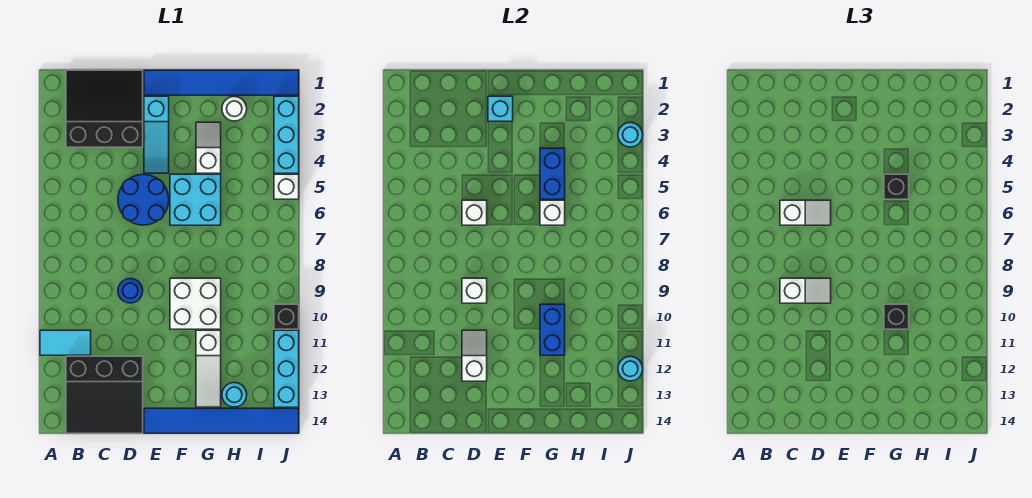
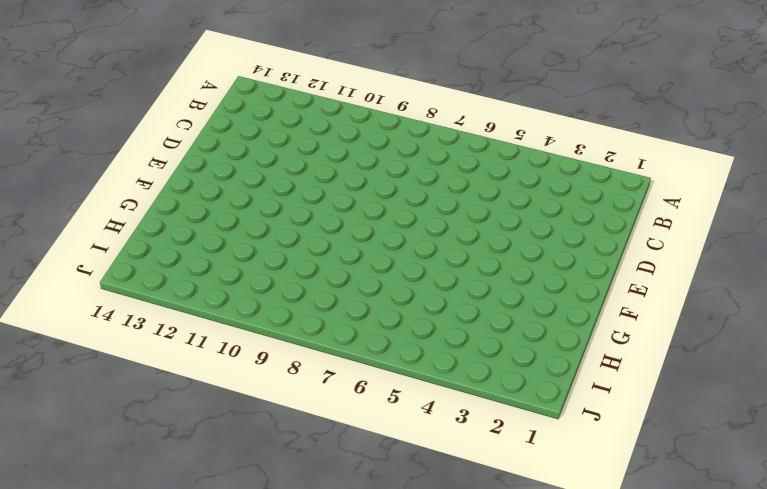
none -> cyan tile A11:B11 level 1
none -> black slope B1:D3 level 1 top 3
none -> black slope B12:D14 level 1 top 12
none -> blue round brick D5:E6 level 1

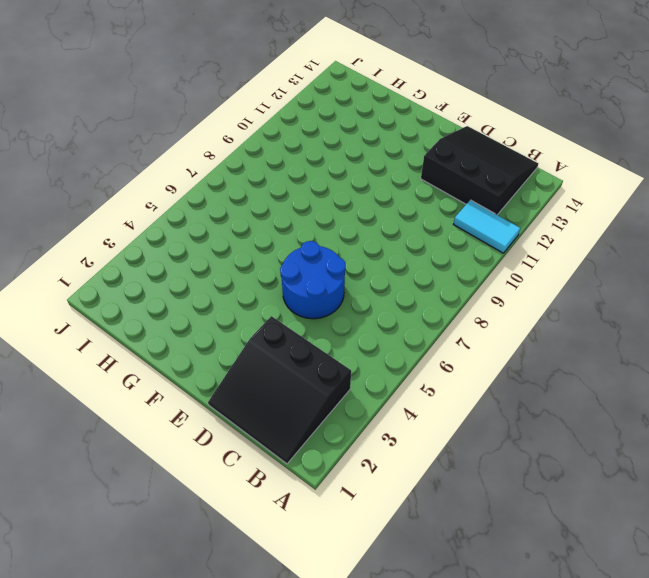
none -> blue round brick D9 level 1
none -> blue tile E1:J1 level 1
none -> cyan slope E2:E4 level 1 top 2
none -> blue tile E14:J14 level 1

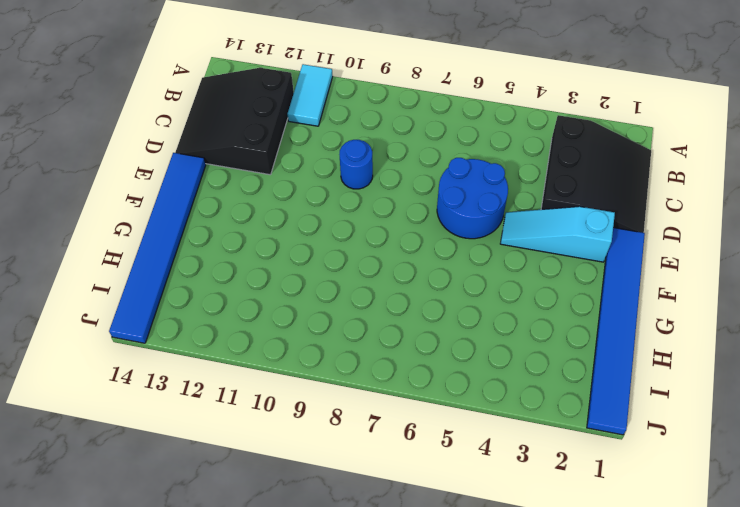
none -> cyan brick F5:G6 level 1
none -> white brick F9:G10 level 1
none -> white slope G3:G4 level 1 top 4
none -> white slope G11:G13 level 1 top 11

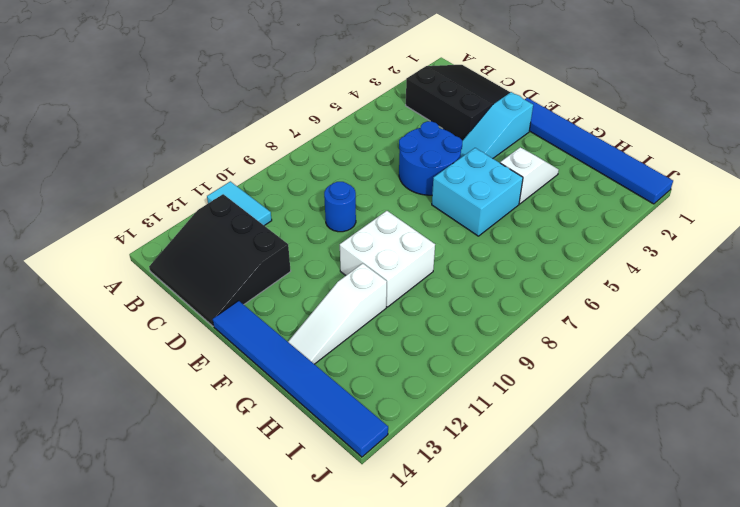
none -> white round brick H2 level 1
none -> cyan round brick H13 level 1
none -> cyan brick J2:J4 level 1
none -> white brick J5 level 1

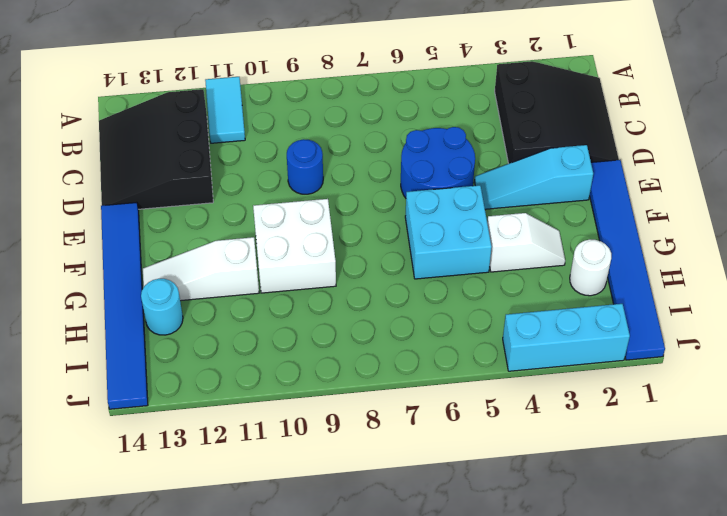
none -> white brick J5 level 1
none -> black brick J10 level 1
none -> cyan brick J11:J13 level 1
none -> white brick D6 level 2

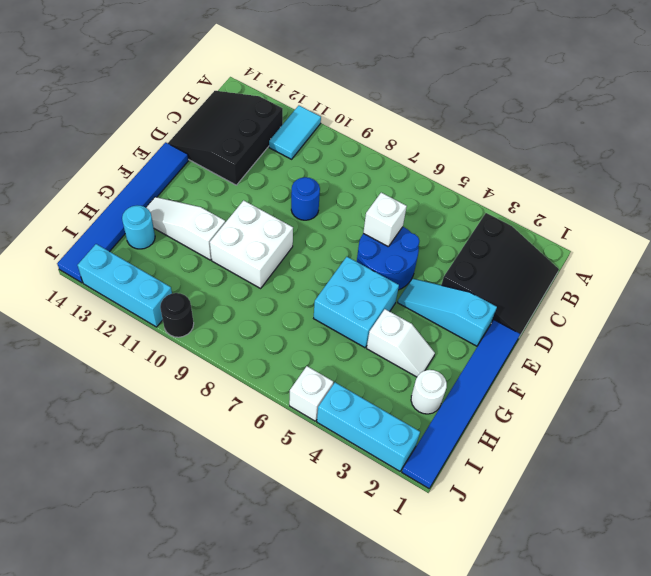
black round brick J10 level 1 -> black brick J10 level 1
none -> white brick D9 level 2
none -> white slope D11:D12 level 2 top 12
none -> cyan brick E2 level 2
none -> blue brick G4:G5 level 2

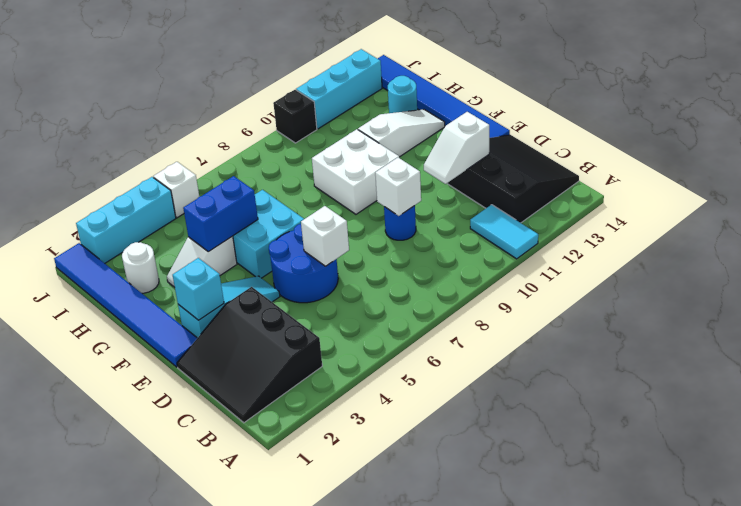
none -> white brick G6 level 2
none -> blue brick G10:G11 level 2
none -> cyan round brick J3 level 2
none -> cyan round brick J12 level 2

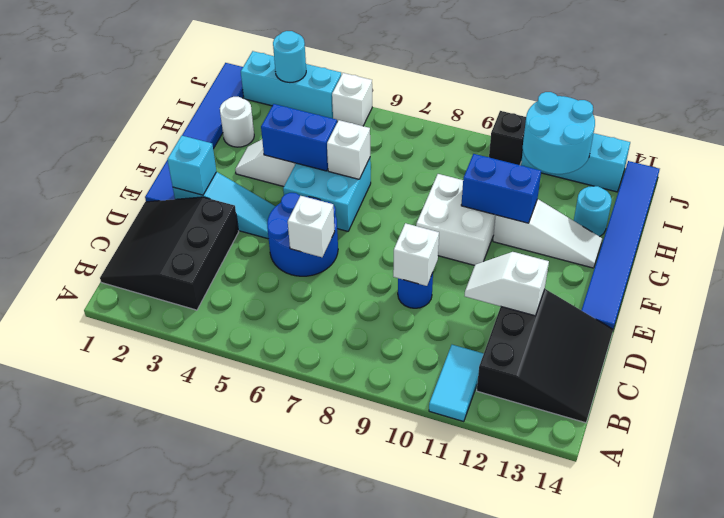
cyan round brick I11:J12 level 2 -> cyan round brick J12 level 2
none -> white slope C6:D6 level 3 top C
none -> white slope C9:D9 level 3 top C
none -> black brick G5 level 3
none -> black brick G10 level 3

